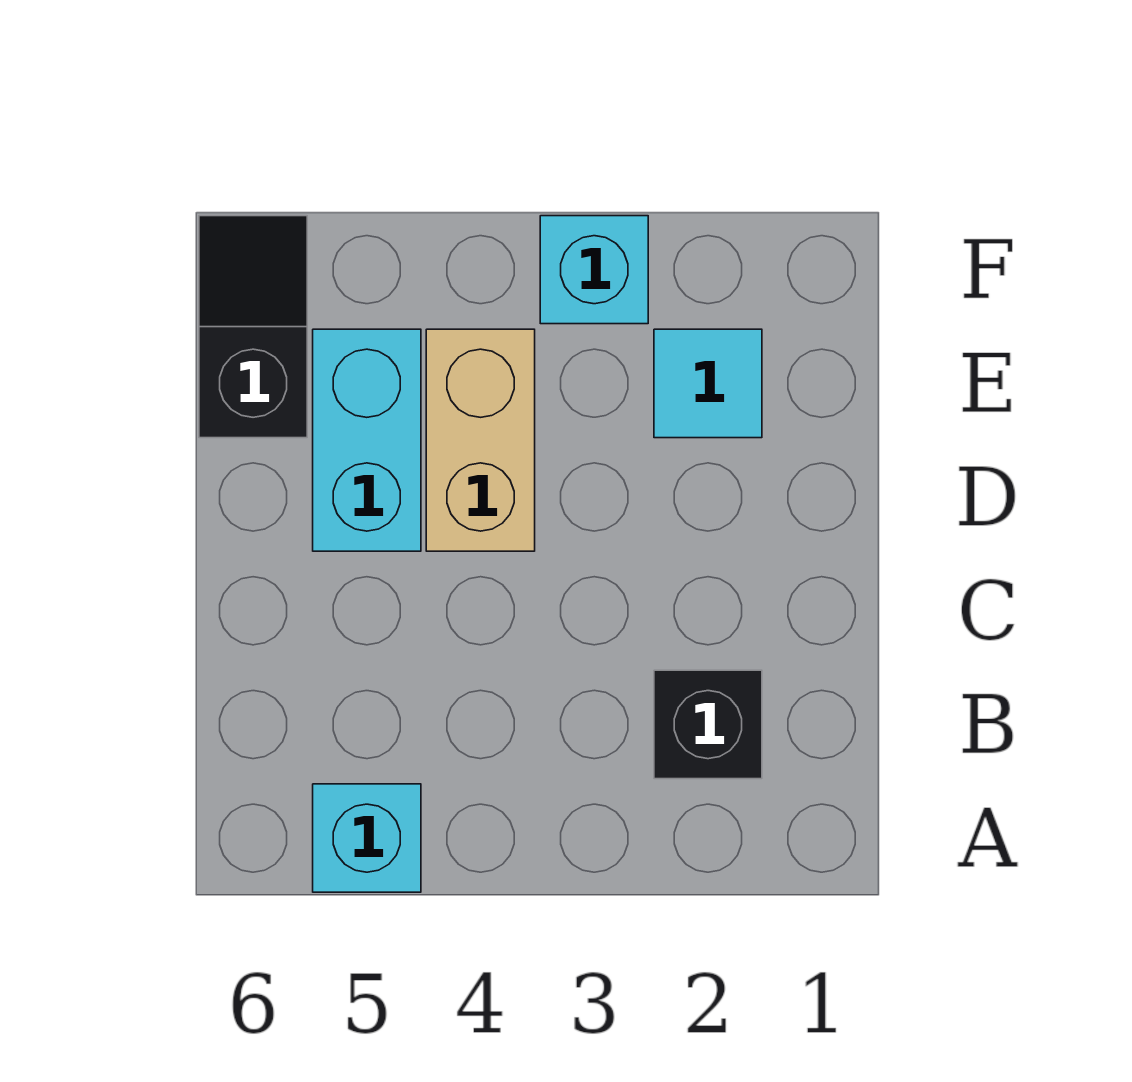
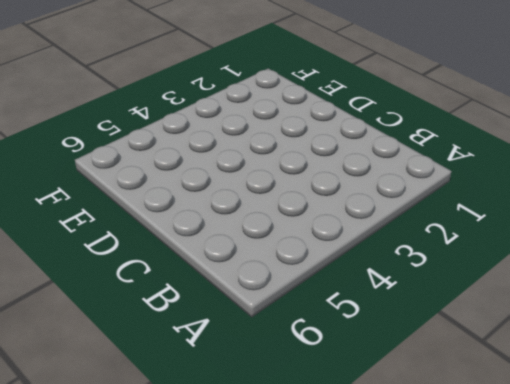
none -> cyan brick A5 level 1
none -> black brick B2 level 1

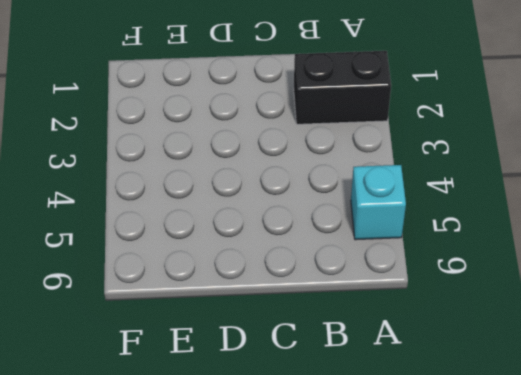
black brick A2:B2 level 1 -> black brick B2 level 1
none -> tan brick D4:E4 level 1
none -> cyan brick D5:E5 level 1

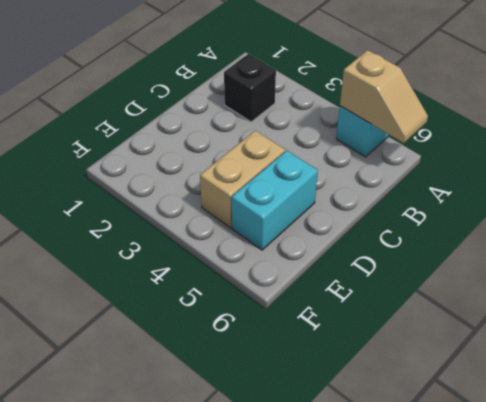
tan slope A5:A6 level 2 top 5 -> none
none -> cyan tile E2 level 1
none -> black slope E6:F6 level 1 top E

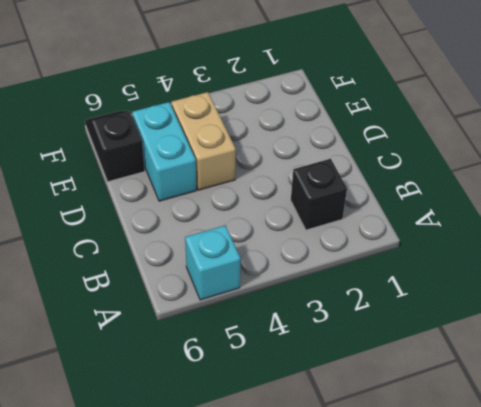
none -> cyan tile E2 level 1
none -> cyan brick F3 level 1

